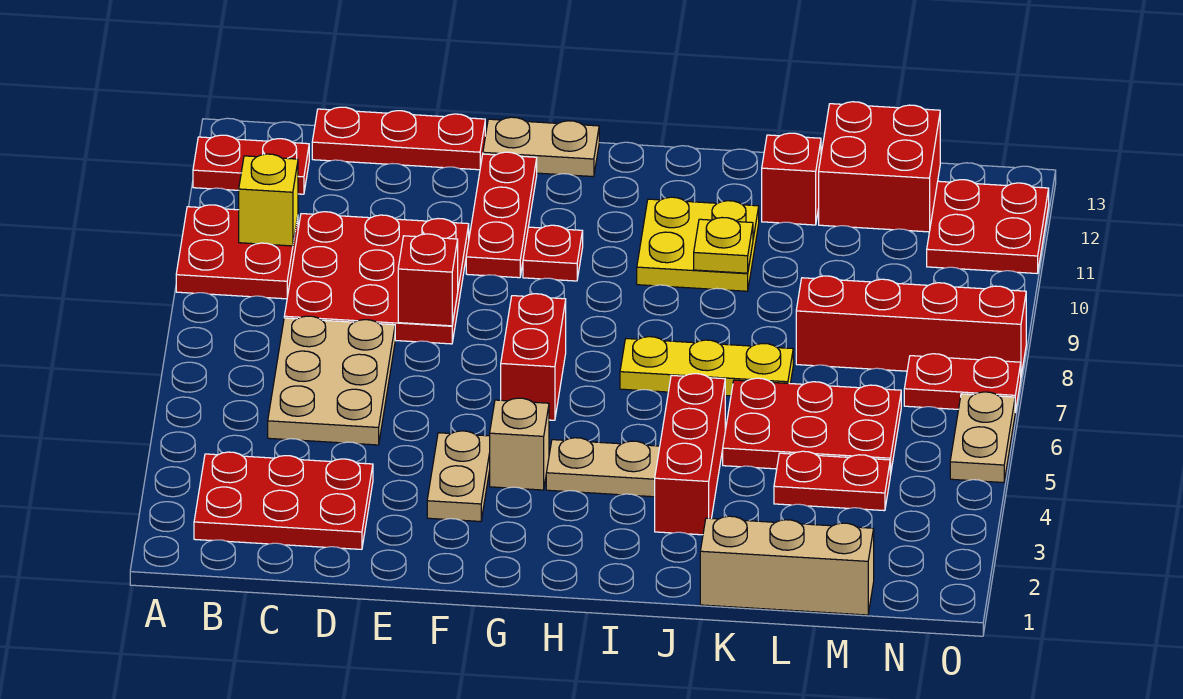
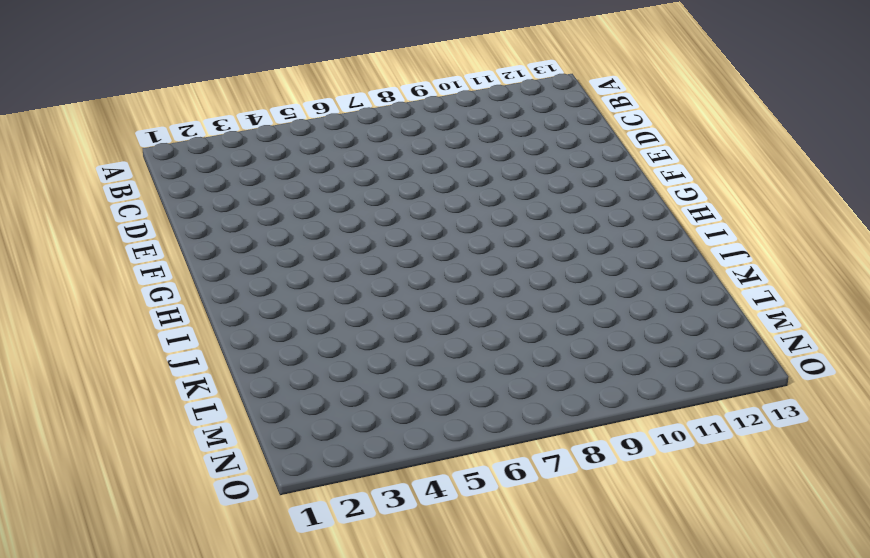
none -> red plate A9:B10 level 1
none -> red plate A12:B12 level 1
none -> red plate B2:D3 level 1

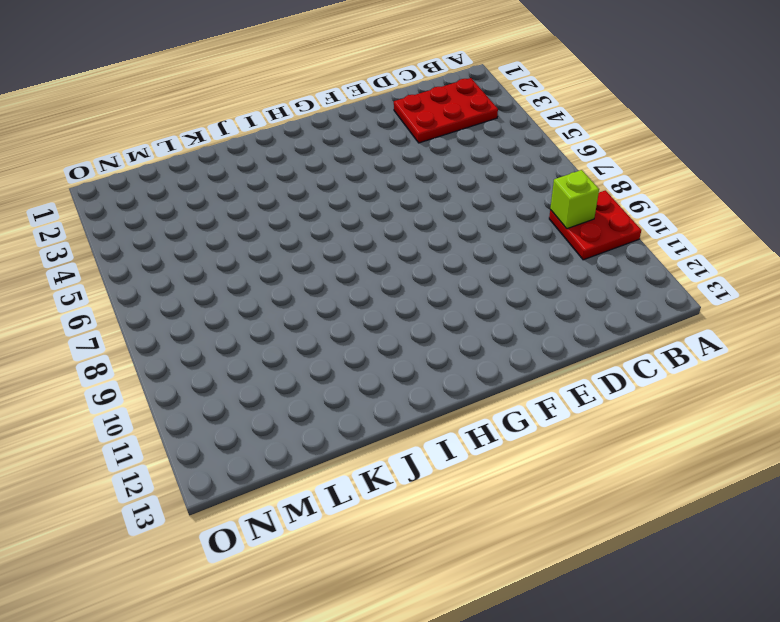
lime brick B9 level 2 -> none
none -> red plate A12:B12 level 1
none -> tan plate C5:D7 level 1
none -> red plate C8:E10 level 1

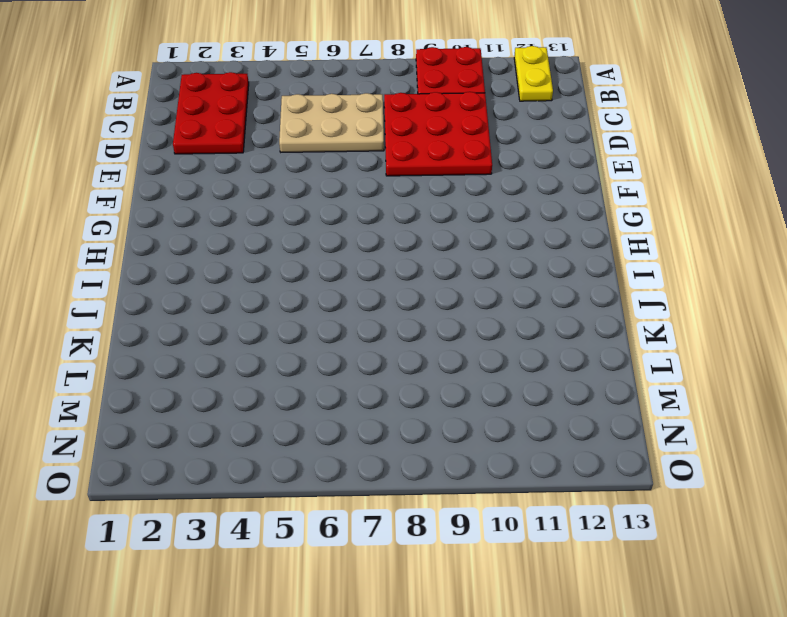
yellow plate A12:B12 level 1 -> red plate A12:B12 level 1
none -> red plate C13:E13 level 1
none -> tan plate F3:F4 level 1
none -> red plate F10:F12 level 1

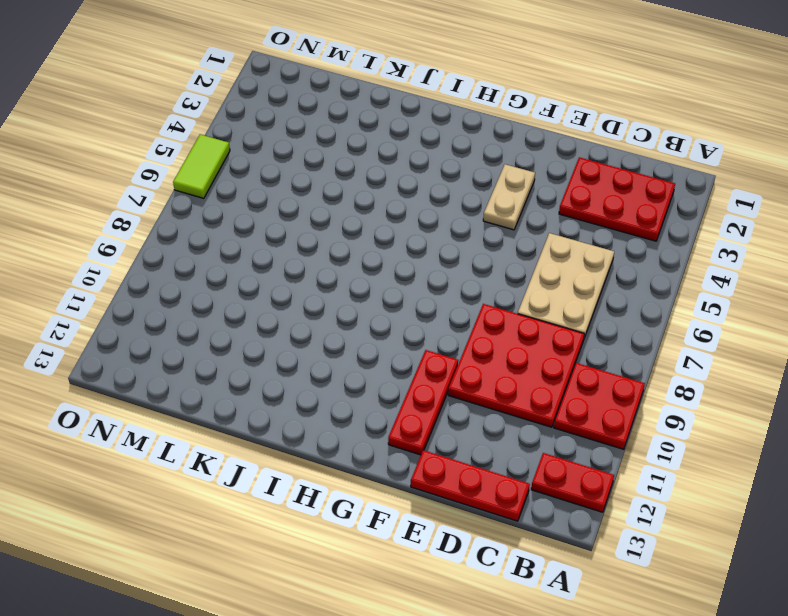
lime tile O5:O6 level 1 -> tan plate O5:O6 level 1
none -> tan plate F13:G13 level 1
none -> tan brick G4 level 1
none -> red brick G6:G7 level 1

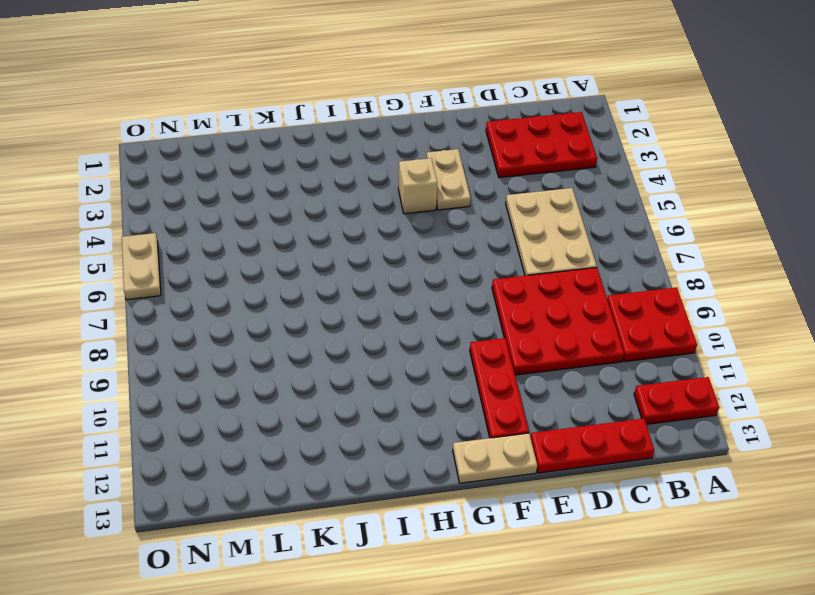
none -> red brick G6:G7 level 1
none -> red plate G10 level 1
none -> tan plate H4:I4 level 1

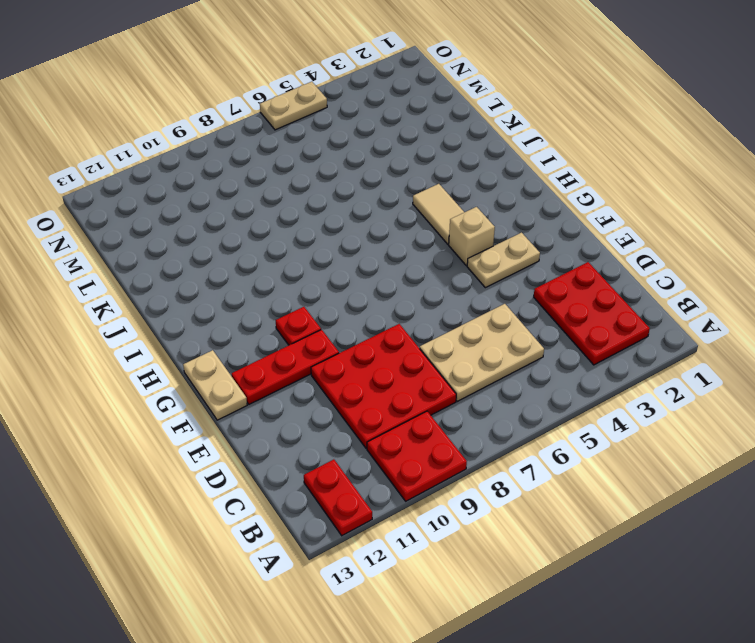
tan tile H4:I4 level 1 -> tan plate H4:I4 level 1
none -> red plate C13:E13 level 1
none -> red brick G6:G7 level 1
none -> yellow plate I7:K7 level 1

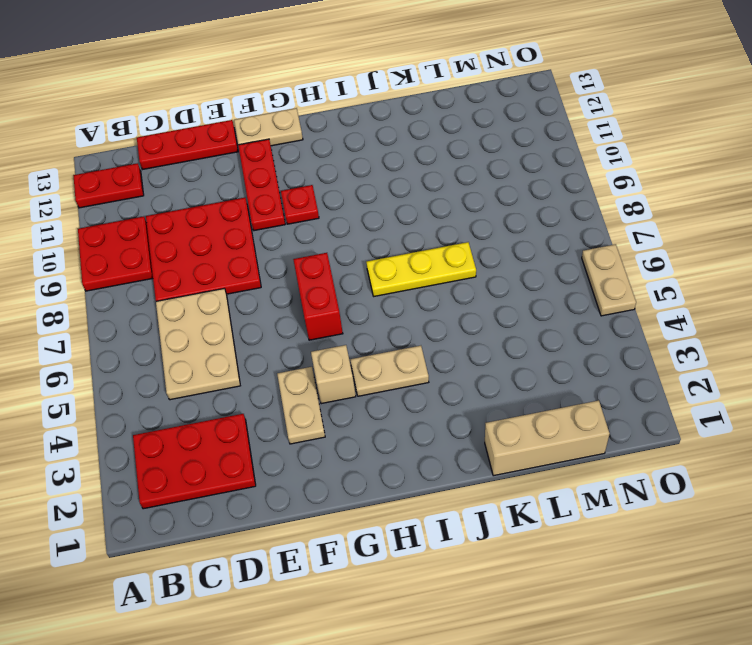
none -> yellow plate I10:J11 level 1
none -> red brick J3:J5 level 1
none -> red plate K5:M6 level 1

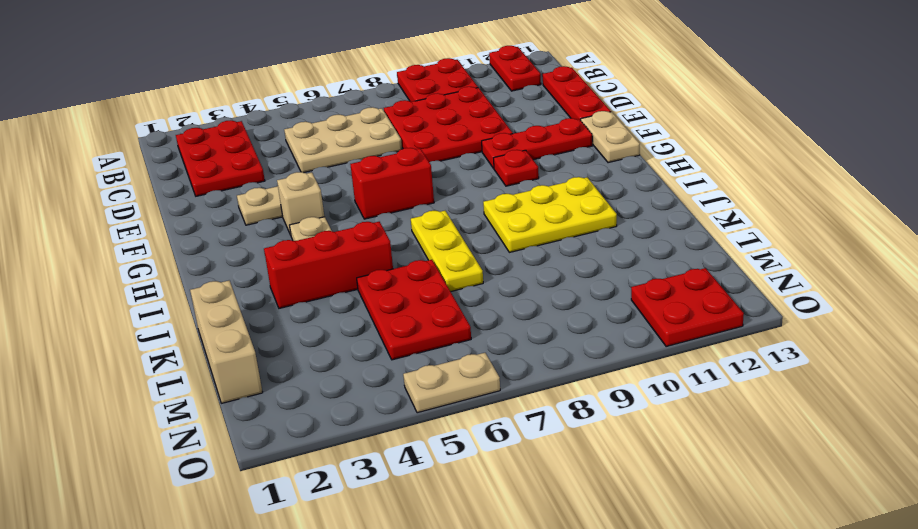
yellow plate I9:J11 level 1 -> yellow plate I10:J11 level 1
none -> red brick K12 level 1
none -> red plate L4:M4 level 1
none -> red brick L8:O8 level 1

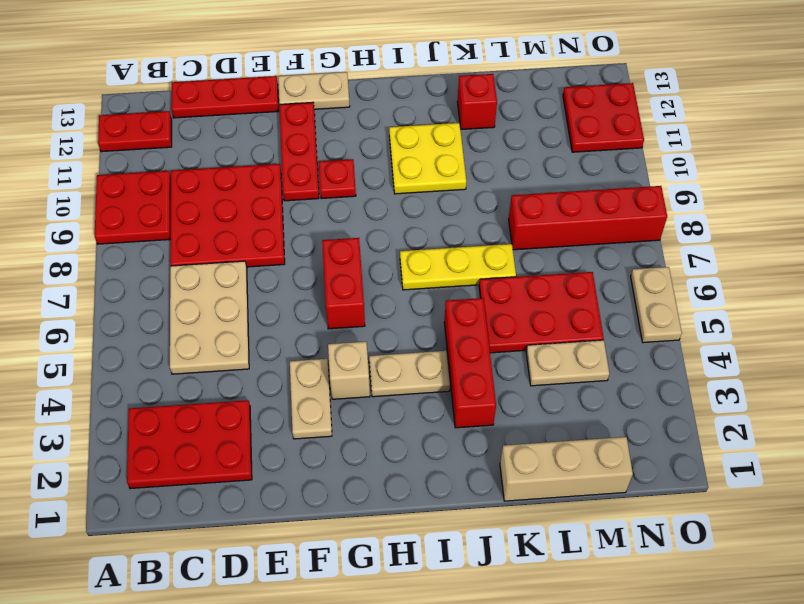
tan plate L4:M4 level 1 -> red plate L4:M4 level 1
none -> red brick L12:M13 level 1
none -> red plate N7:O7 level 1
none -> yellow brick B10 level 2

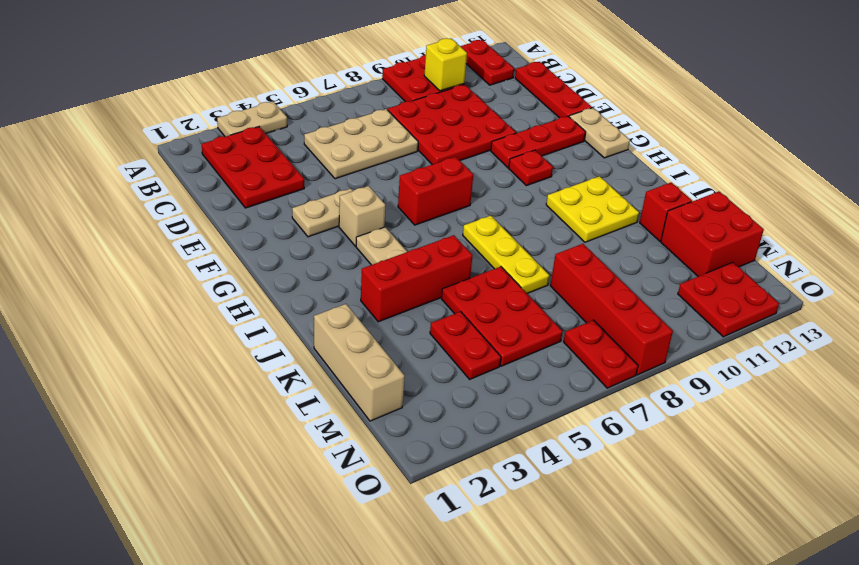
tan plate A3:A4 level 1 -> tan plate O5:O6 level 1
none -> red brick E8 level 2
none -> yellow plate J10 level 2

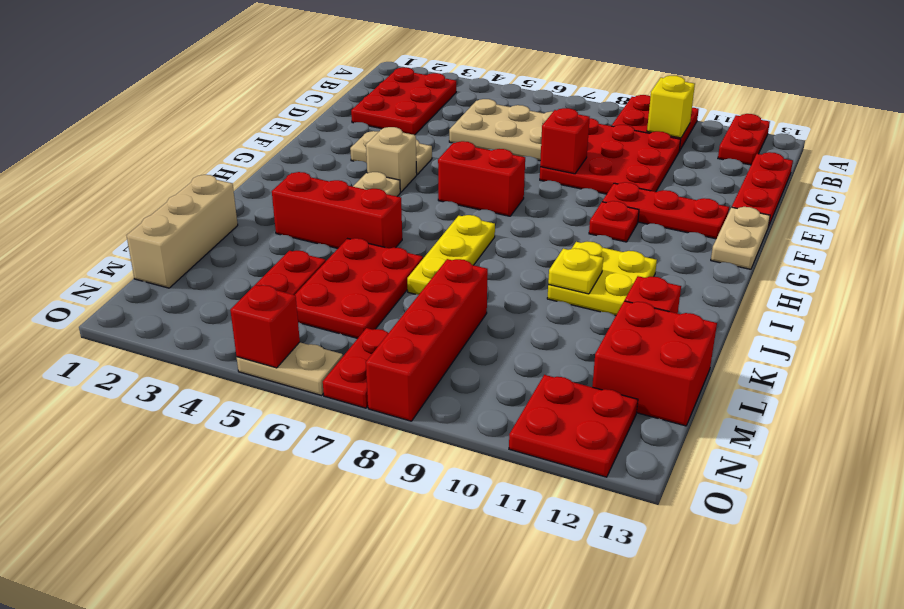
red brick O5 level 2 -> none

